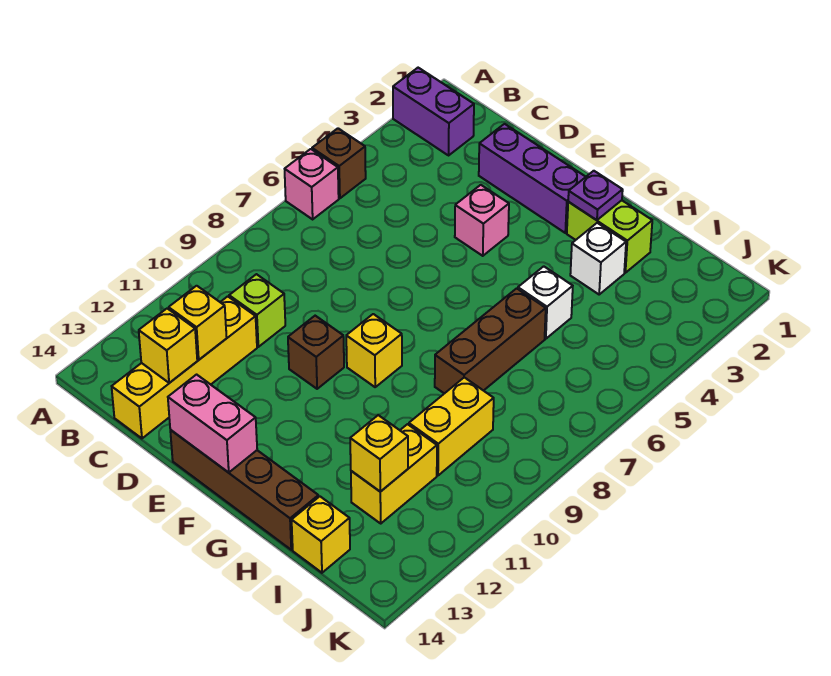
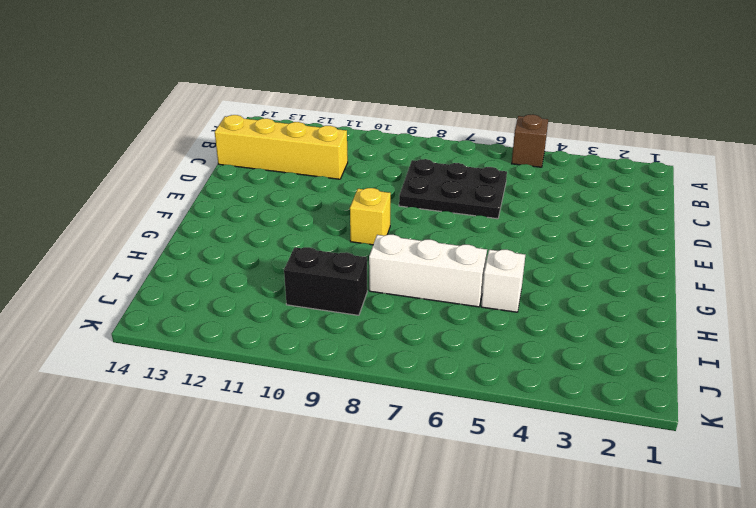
black plate C6:D8 level 1 -> none
white brick H6:H8 level 1 -> brown brick H6:H8 level 1
black brick I9:I10 level 1 -> yellow brick I9:I10 level 1
none -> purple brick A2:B2 level 1
none -> pink brick A6 level 1
none -> lime brick C10 level 1

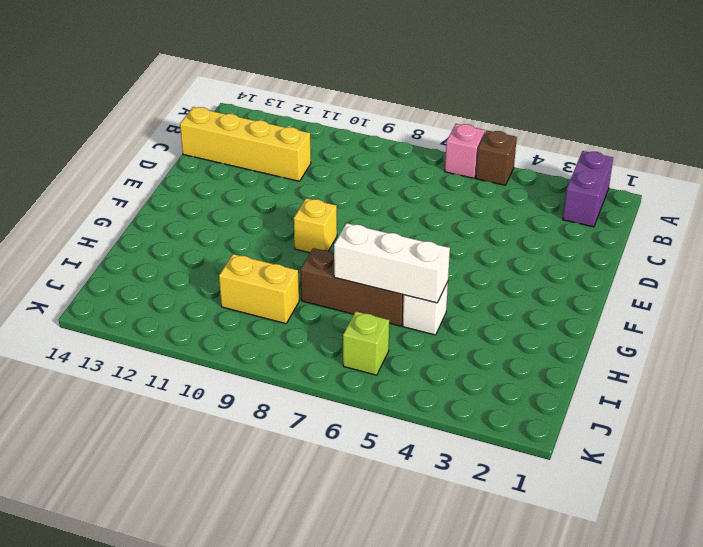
white brick H5:H7 level 2 -> none
lime brick J6 level 1 -> lime brick C10 level 1
none -> purple brick D2:F2 level 1
none -> pink brick E4 level 1
none -> brown brick E10 level 1

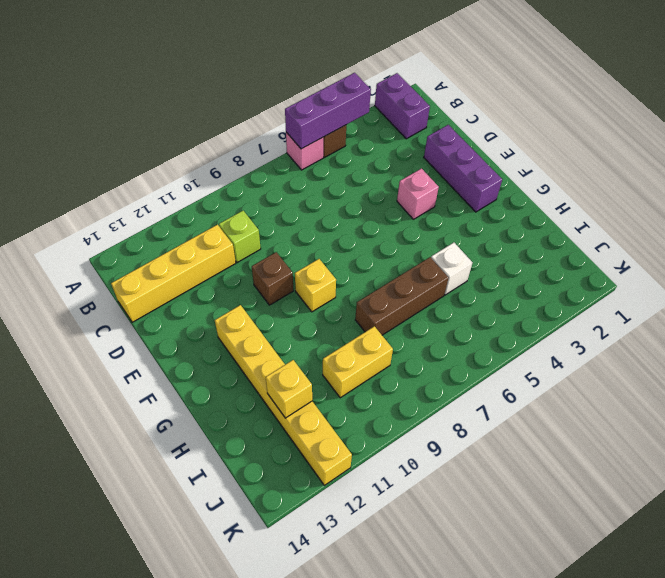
purple brick A4:A6 level 2 -> none
yellow brick F12:K12 level 1 -> yellow brick I11:I12 level 1
none -> brown brick E14:H14 level 1
none -> lime brick G2:H2 level 1
none -> white brick H3 level 1

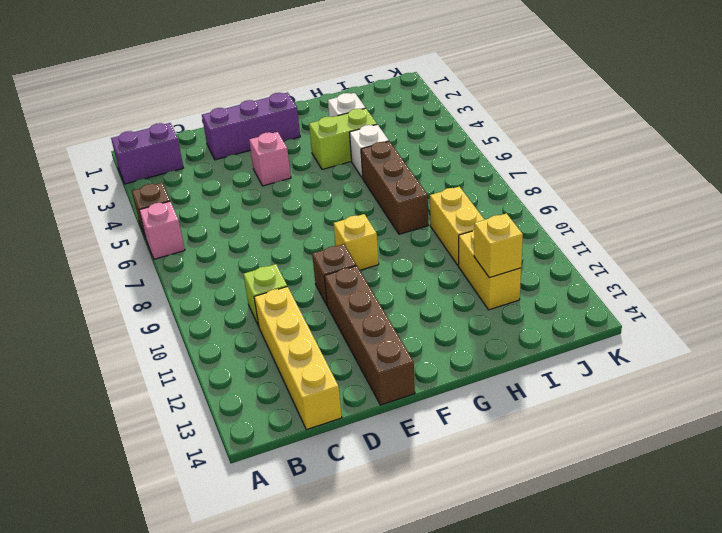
brown brick E11:E14 level 1 -> brown brick E14:H14 level 1
lime brick G4:H4 level 1 -> lime brick G2:H2 level 1
none -> yellow brick I14 level 1
none -> yellow brick C12 level 2
none -> yellow brick C13 level 2

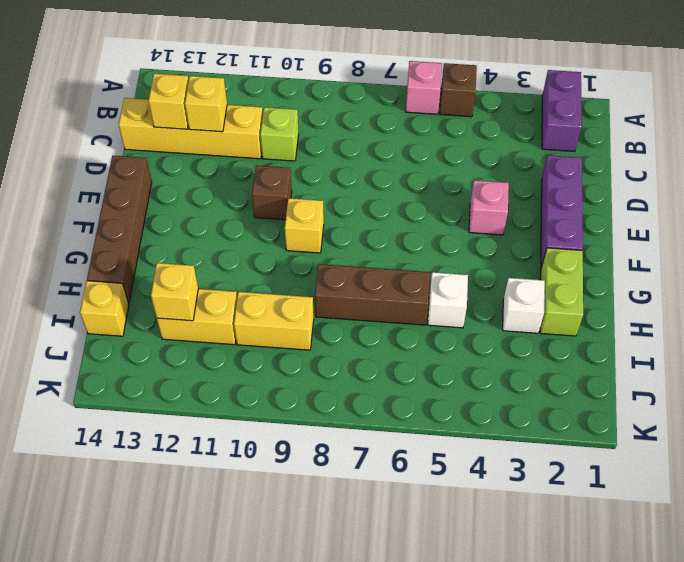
none -> pink brick E14:F14 level 2
none -> purple plate G2 level 2

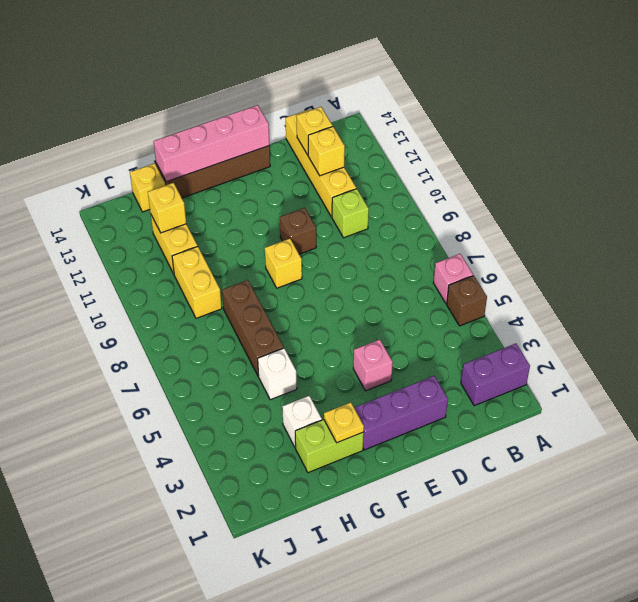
pink brick E14:H14 level 2 -> pink brick E14:F14 level 2
yellow plate G2 level 2 -> purple plate G2 level 2

